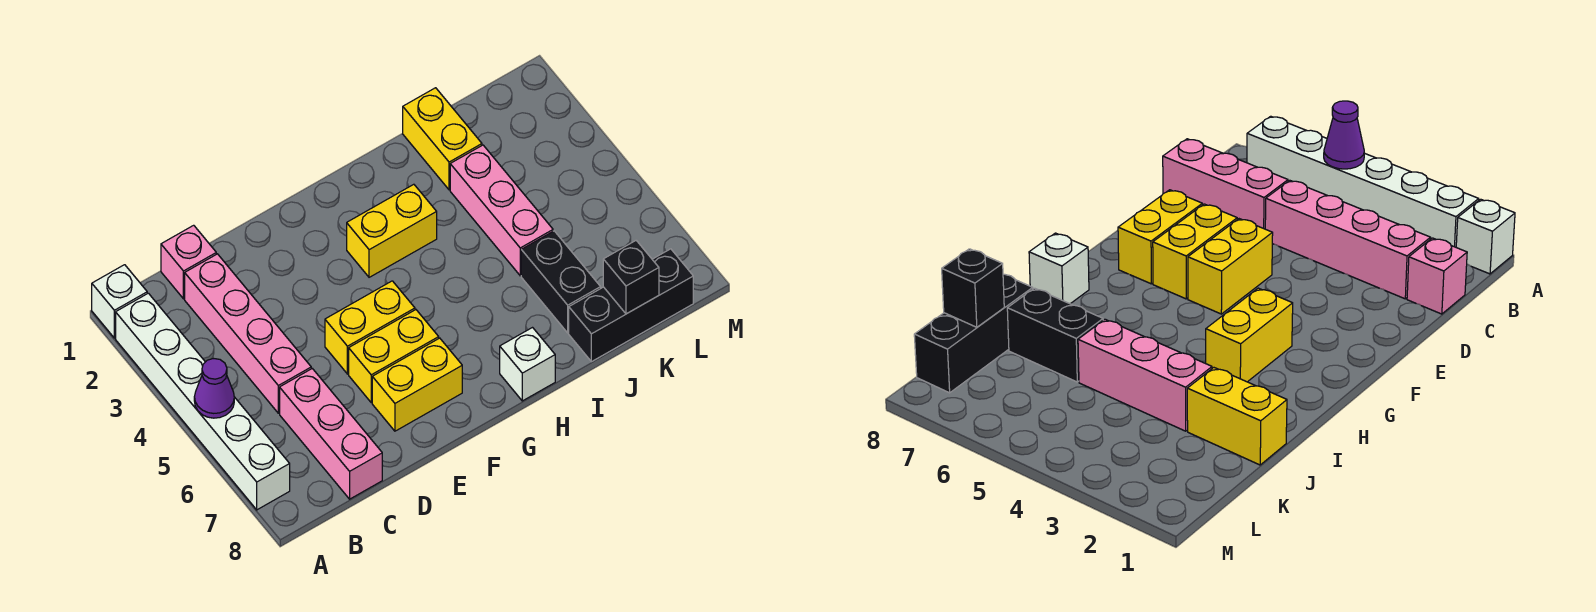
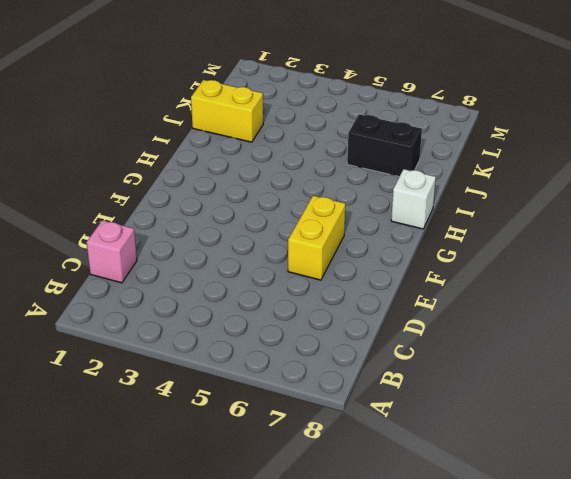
none -> white brick A1 level 1
none -> white brick A2:A7 level 1
none -> pink brick C2:C5 level 1

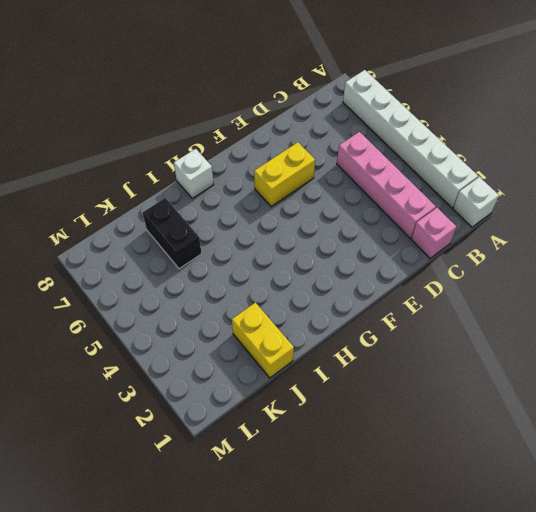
none -> pink brick C6:C8 level 1
none -> yellow brick E5:F5 level 1
none -> yellow brick E7:F7 level 1

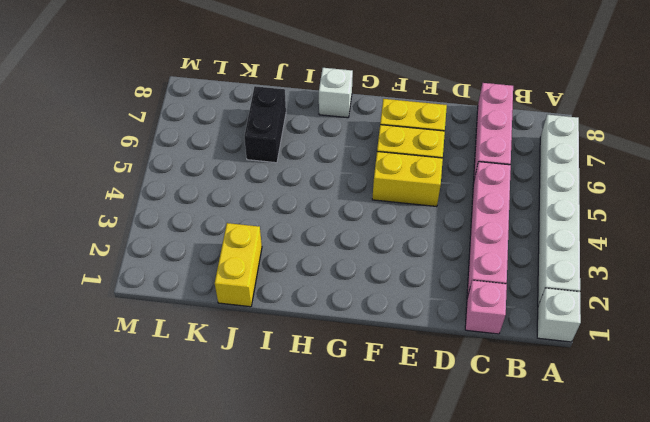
none -> yellow brick G3:H3 level 1
none -> pink brick J3:J5 level 1
none -> black brick J8:L8 level 1

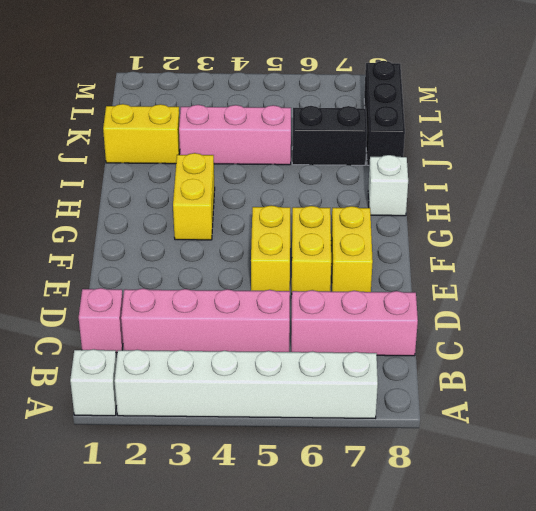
none -> purple cone A5 level 2
none -> black brick K8 level 2

